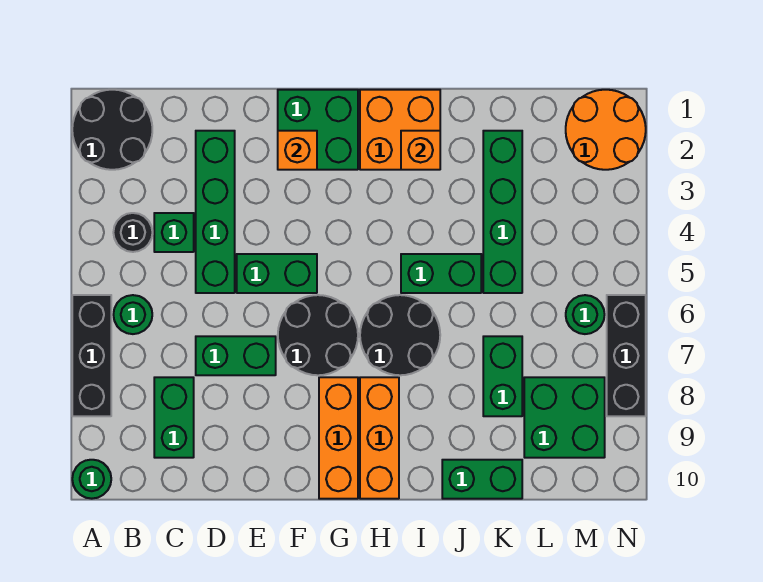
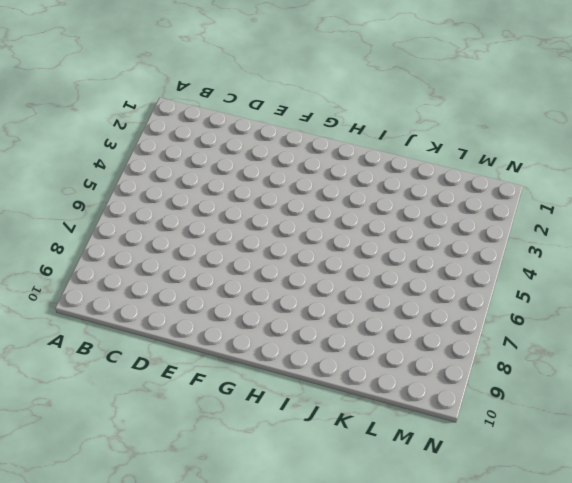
none -> black round brick A1:B2 level 1
none -> black brick A6:A8 level 1
none -> green round brick A10 level 1

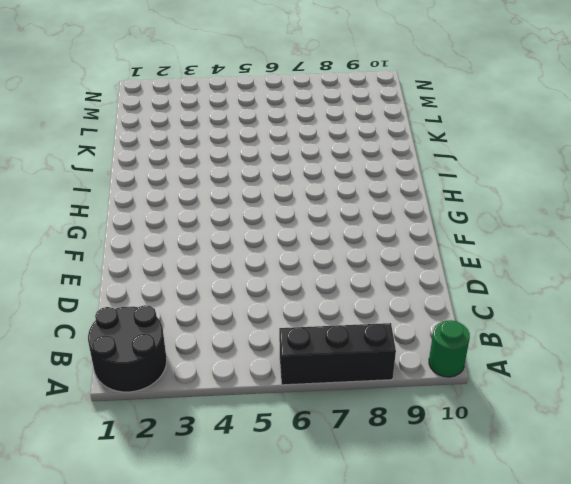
none -> black round brick B4 level 1
none -> green round brick B6 level 1
none -> green brick C4 level 1

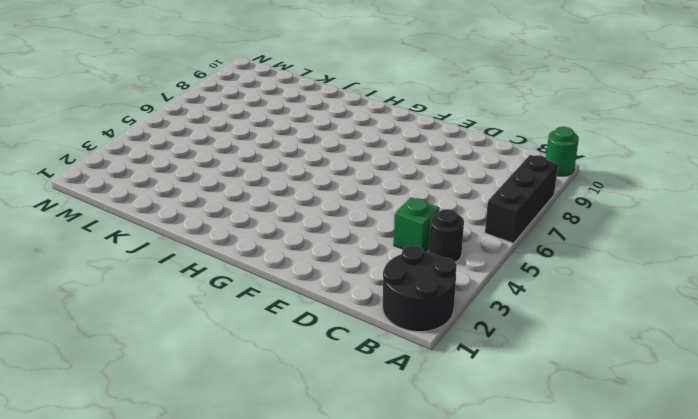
none -> green round brick B6 level 1
none -> green brick C8:C9 level 1
none -> green brick D2:D5 level 1

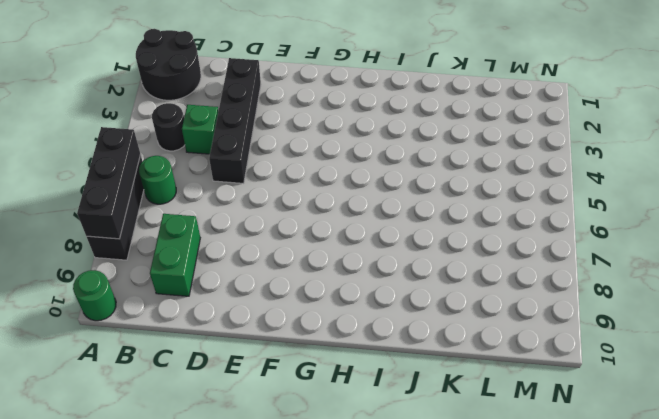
black brick A6:A8 level 2 -> black brick N6:N8 level 1
black brick D2:D5 level 1 -> green brick D2:D5 level 1
none -> green brick D7:E7 level 1
none -> green brick E5:F5 level 1
none -> green brick F1:G2 level 1

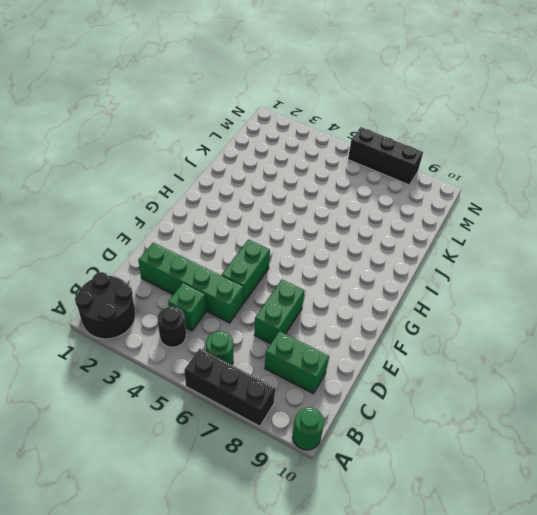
none -> green brick F1:G2 level 1
none -> black round brick F6:G7 level 1
none -> orange brick G8:G10 level 1

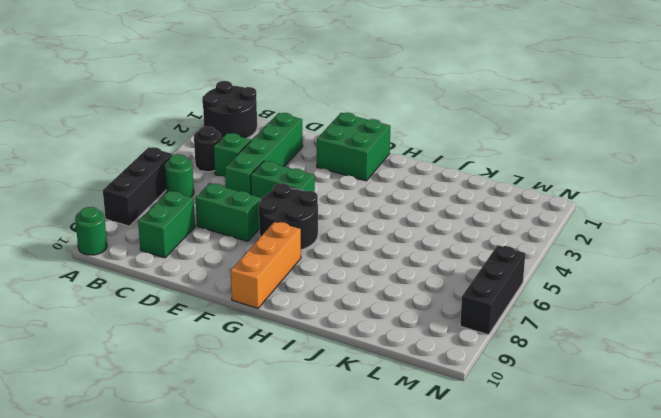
none -> orange brick H1:I2 level 1
none -> black round brick H6:I7 level 1
none -> orange brick H8:H10 level 1

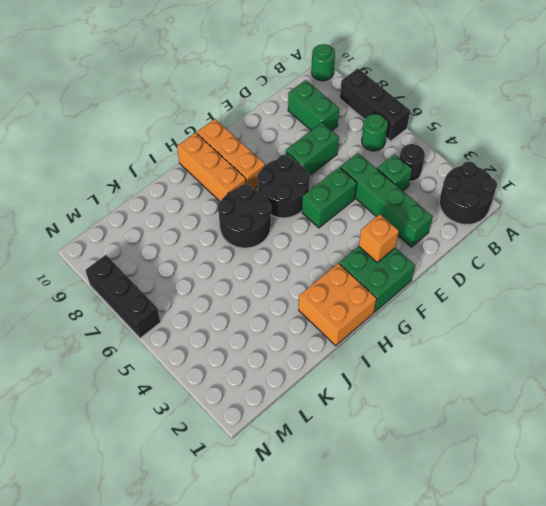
none -> green brick I5:J5 level 1
none -> green brick J10:K10 level 1
none -> green brick K2:K5 level 1

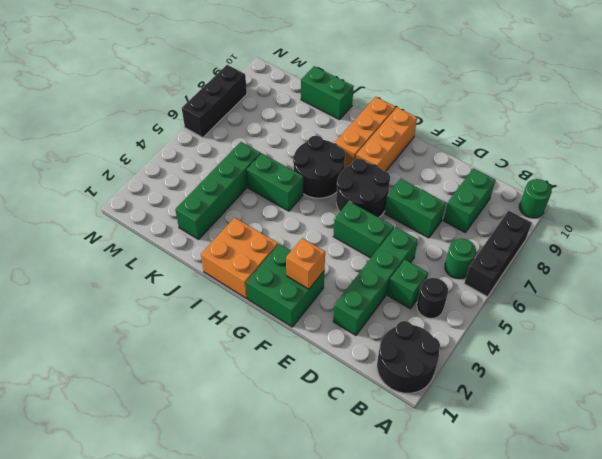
none -> green brick K7:K8 level 1
none -> green brick L8:M9 level 1
none -> orange round brick M1:N2 level 1

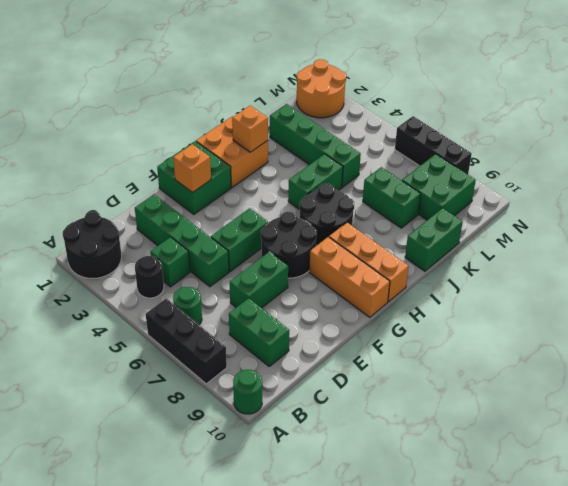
none -> green round brick M6 level 1

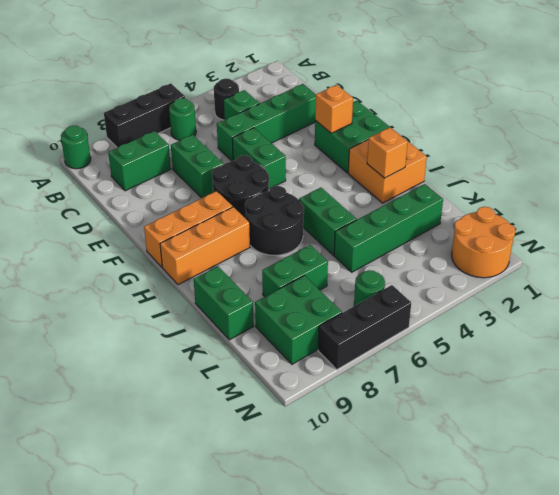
none -> black round brick A1:B2 level 1

